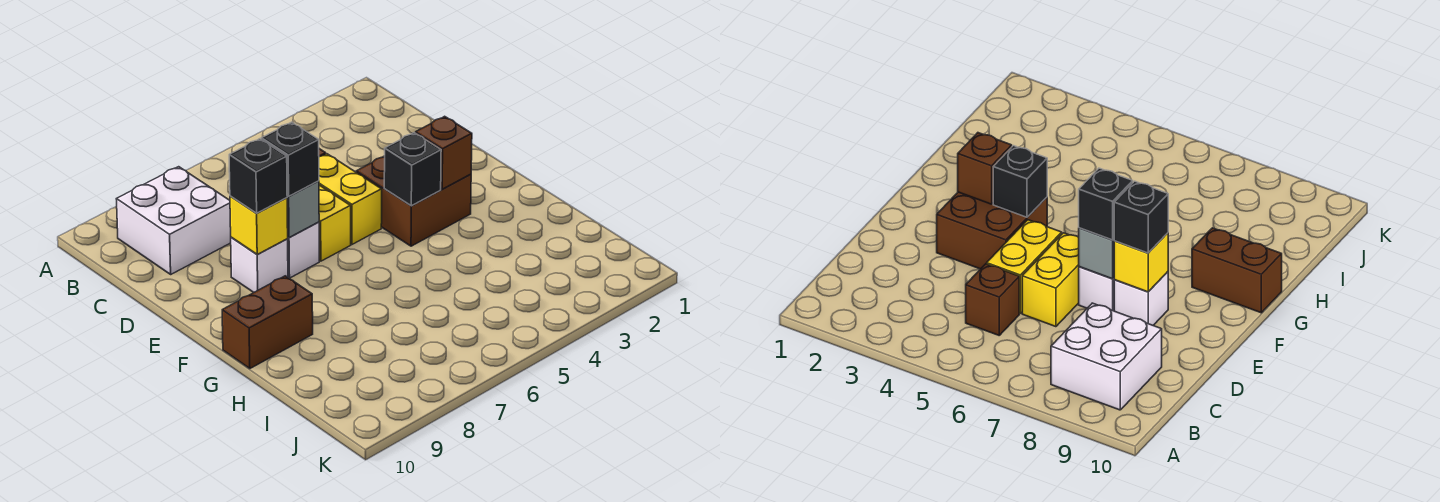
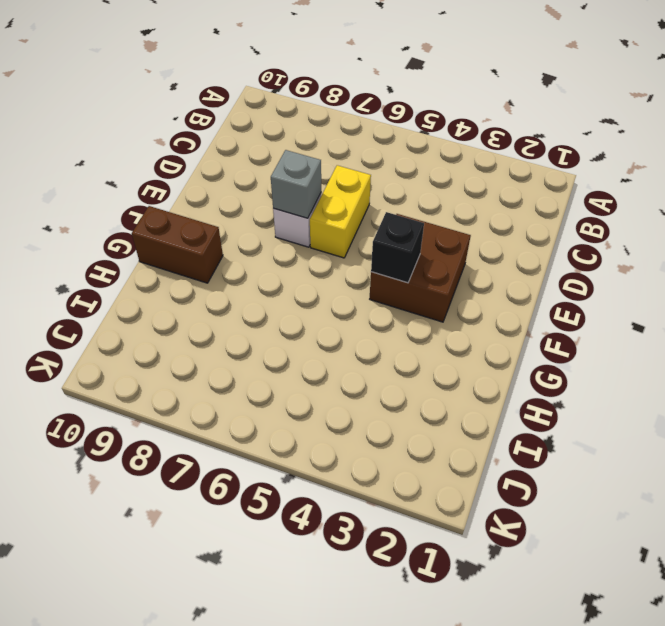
none -> white brick B8:C9 level 1
none -> brown brick C5 level 1
none -> yellow brick D5:E5 level 1

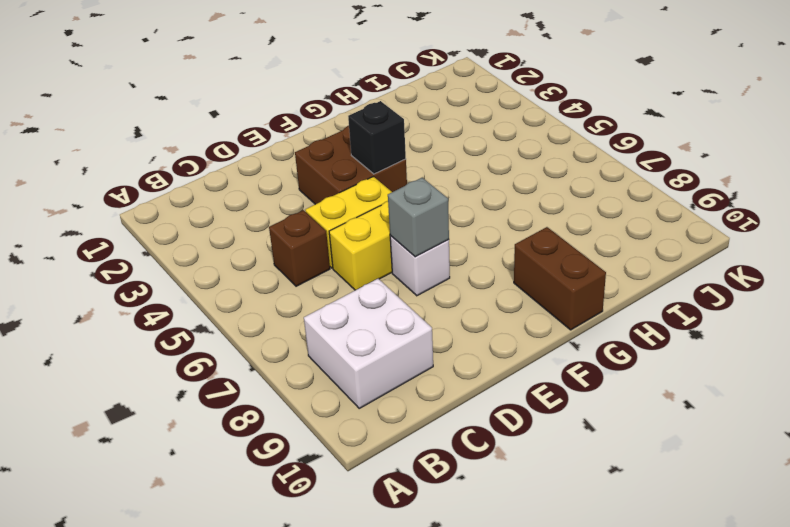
none -> white brick E8 level 1
none -> yellow brick E8 level 2
none -> brown brick F3 level 2

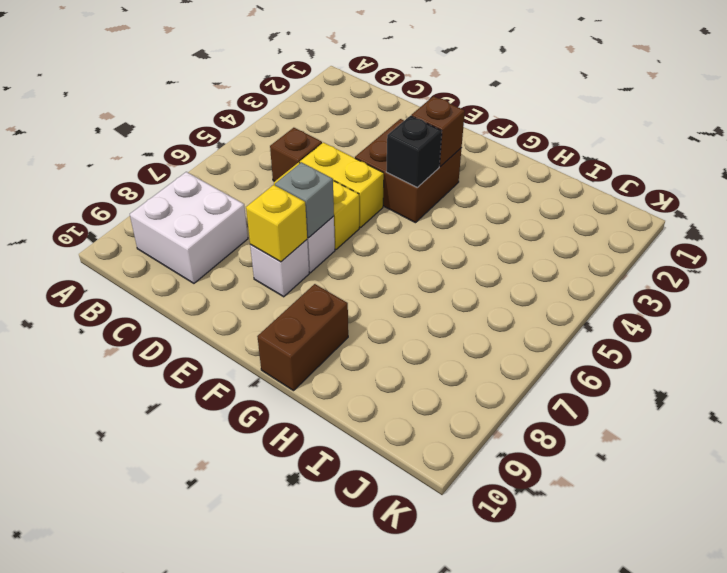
none -> black brick E7 level 3
none -> black brick E8 level 3

